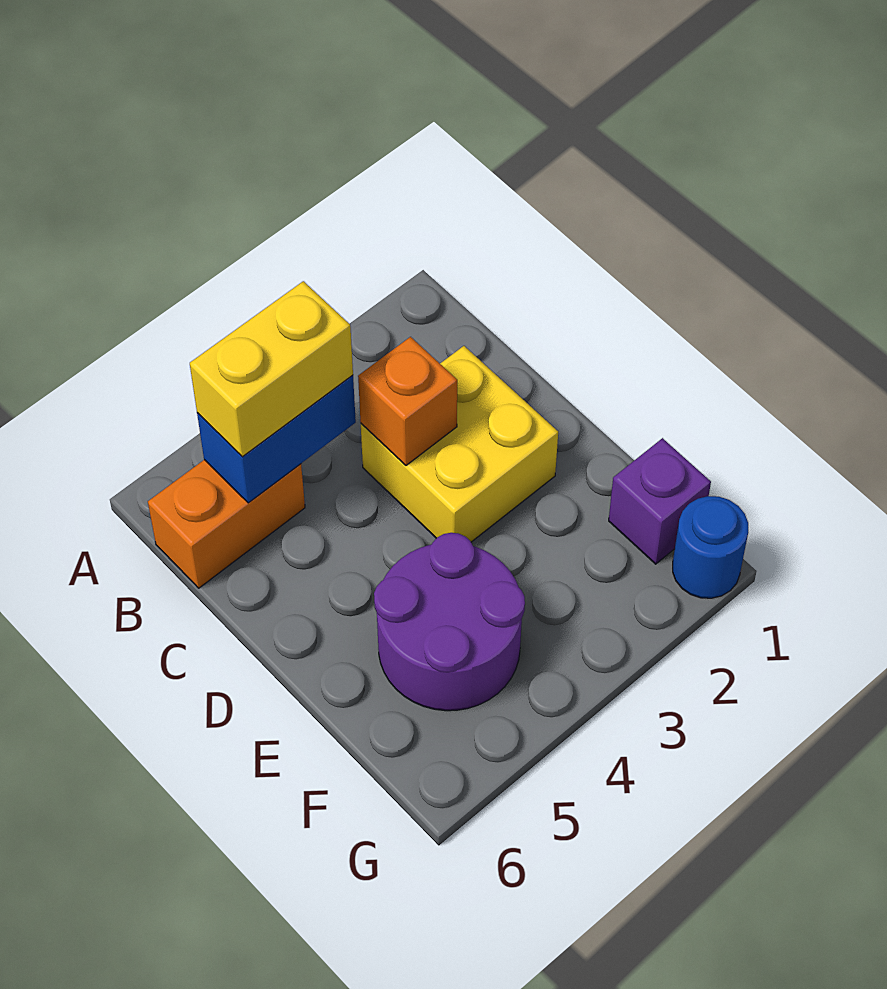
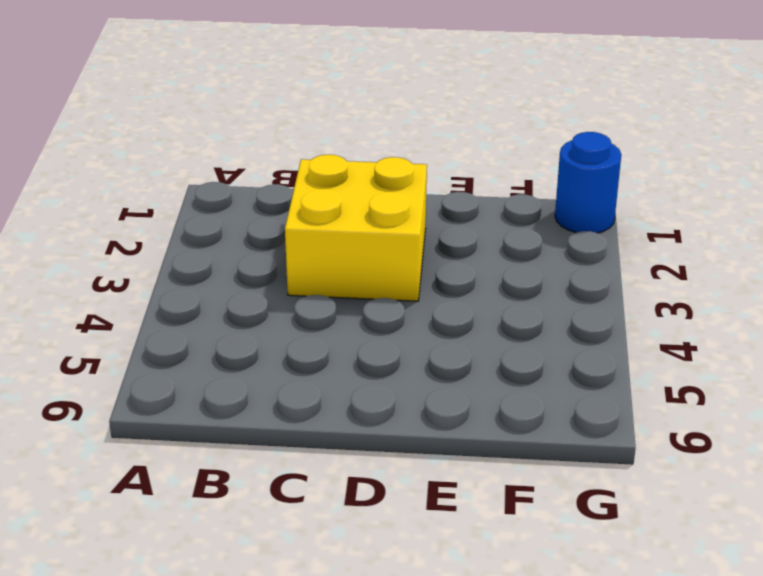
none -> orange brick B5:B6 level 1
none -> purple round brick E4:F5 level 1

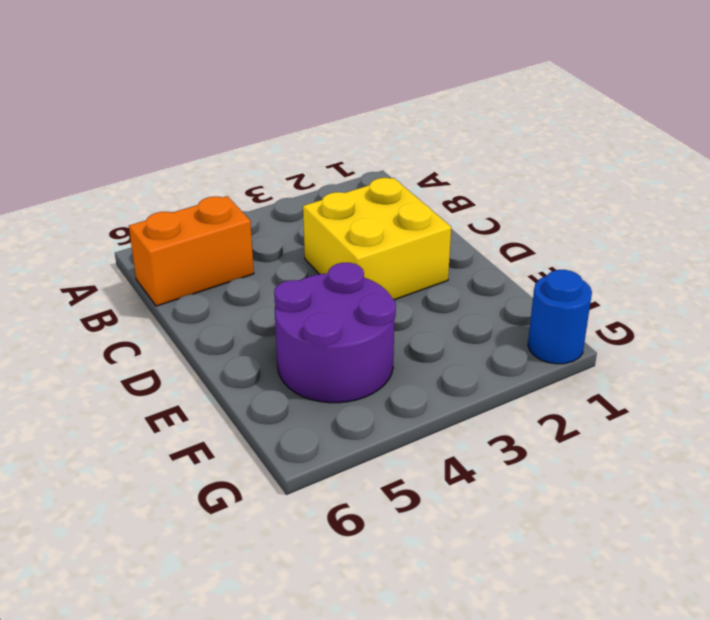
none -> purple brick F1 level 1
none -> blue brick B4:B5 level 2

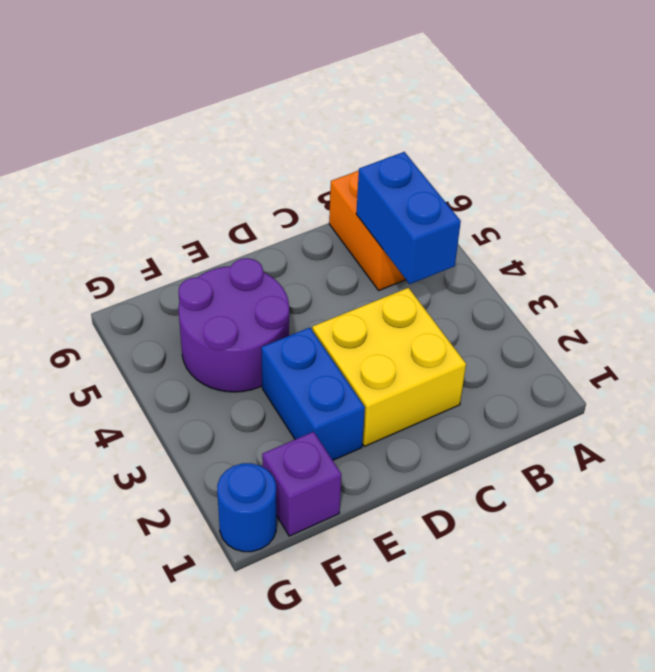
blue brick E2:E3 level 1 -> none
none -> orange brick C3 level 2
none -> yellow brick B4:B5 level 3

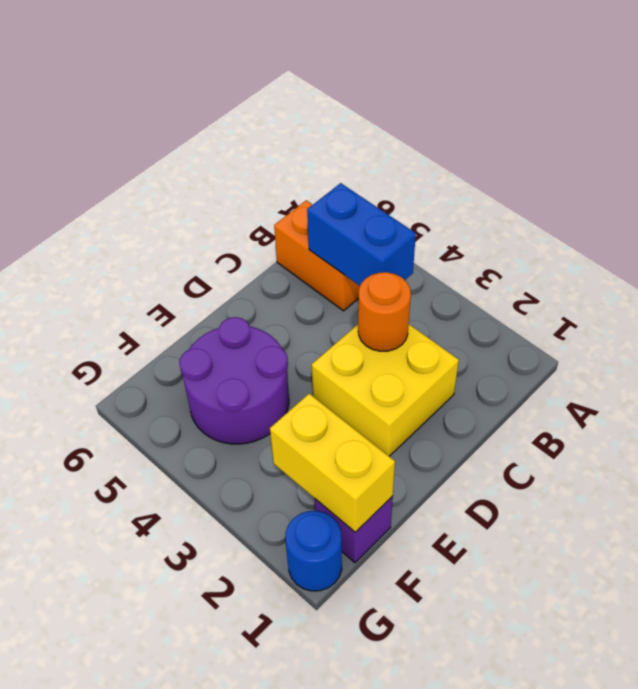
orange round brick C3 level 2 -> orange brick C3 level 2
yellow brick F1:F2 level 2 -> yellow brick B4:B5 level 3

